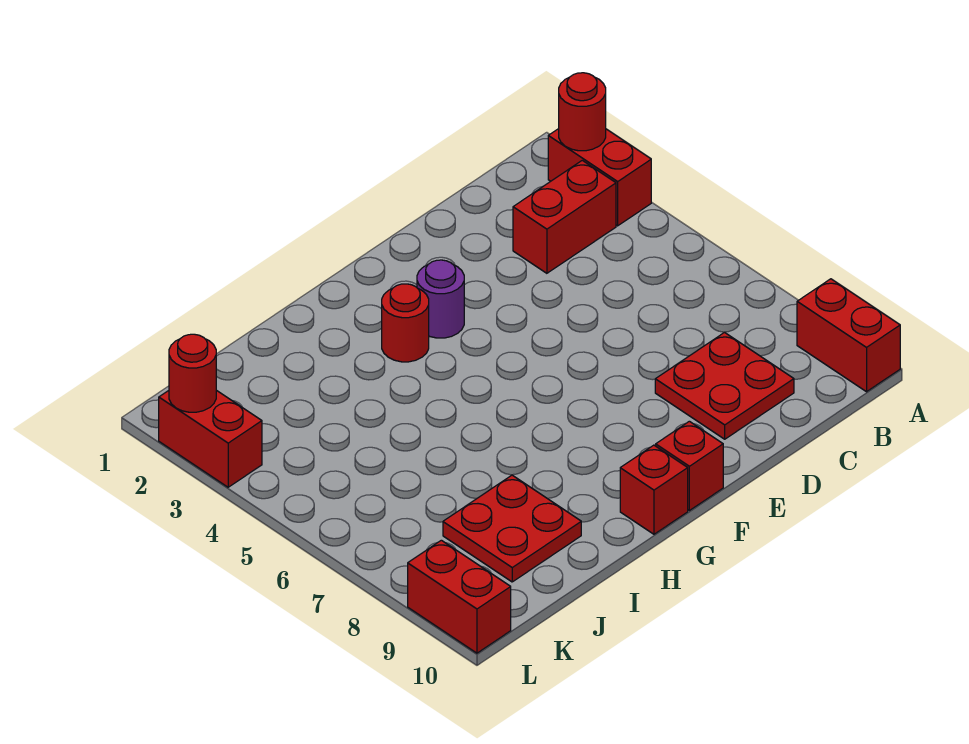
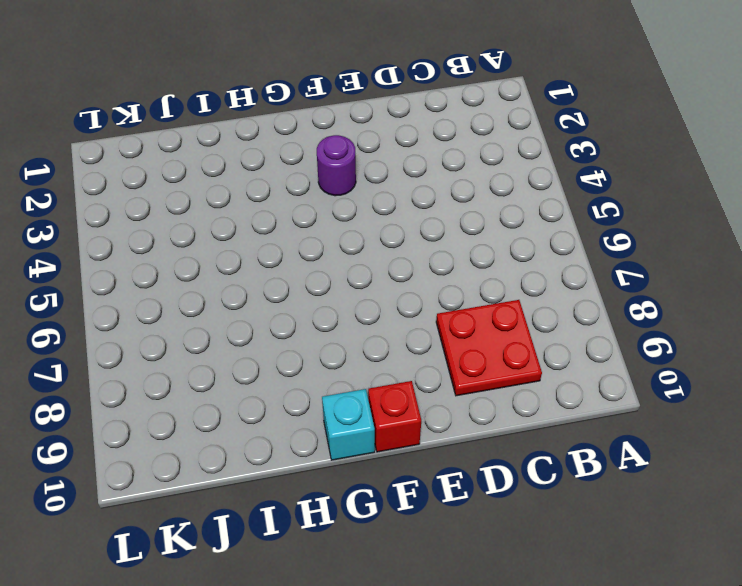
cyan brick G10 level 1 -> red brick G10 level 1
none -> red brick A2:A3 level 1
none -> red brick A9:A10 level 1
none -> red brick B3:C3 level 1

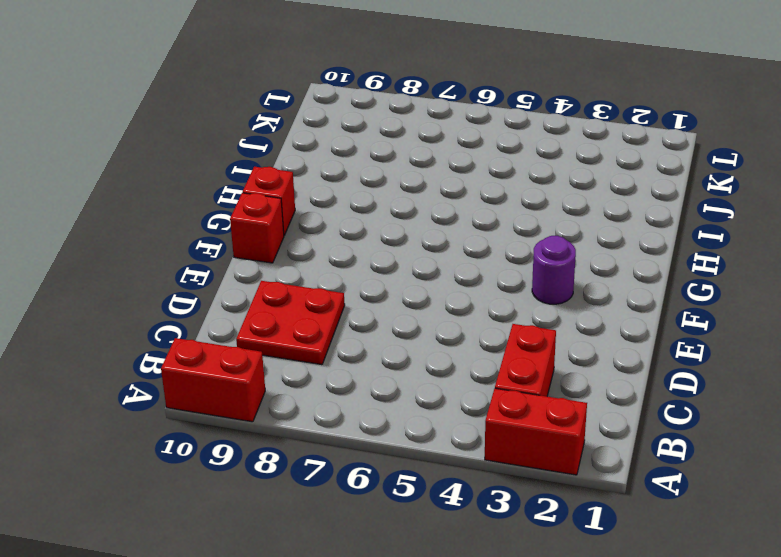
none -> red round brick G3 level 1
none -> red plate I8:J9 level 1
none -> red brick L2:L3 level 1

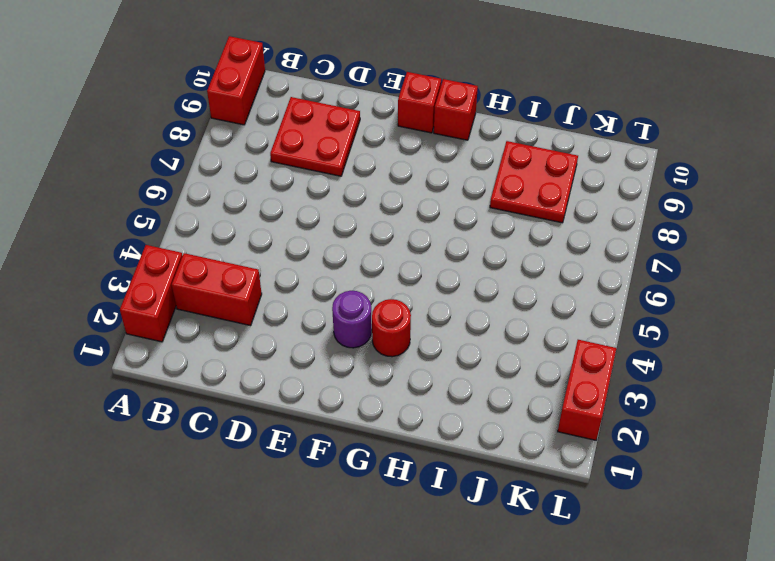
none -> red brick L9:L10 level 1
none -> red round brick A2 level 2
none -> red round brick L2 level 2

